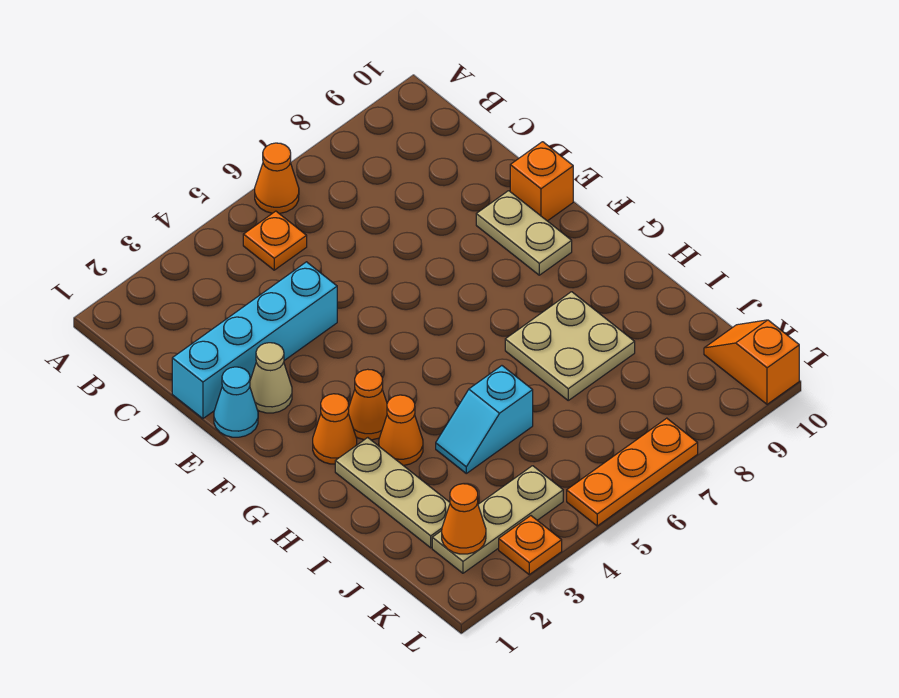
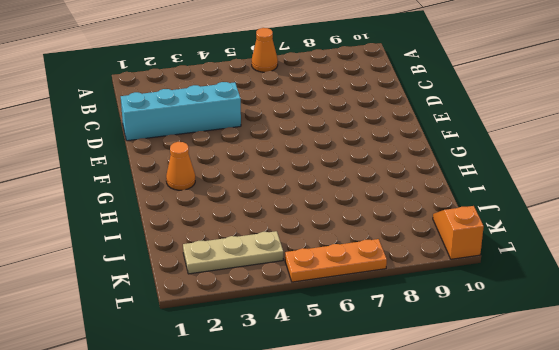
none -> orange plate B5 level 1
none -> cyan cone E1 level 1
none -> tan cone E2 level 1

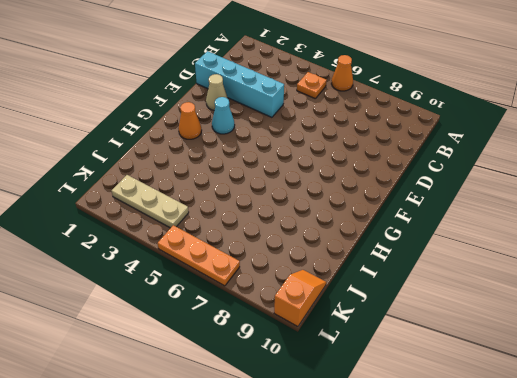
cyan cone F3 level 1 -> cyan cone E1 level 1
none -> tan plate E9:F9 level 1
none -> orange brick E10 level 1
none -> orange cone G3 level 1

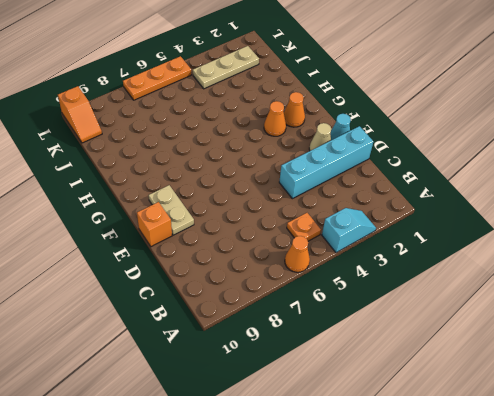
cyan slope A3:A4 level 1 top 4 -> cyan slope I4:I5 level 1 top 5
none -> tan plate H2:J2 level 1
none -> orange cone H3 level 1
none -> tan plate H7:I8 level 1

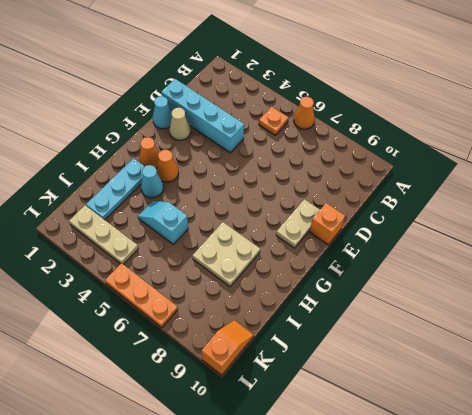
cyan plate H2:J2 level 1 -> tan plate H2:J2 level 1
cyan cone H3 level 1 -> orange cone H3 level 1
none -> orange plate L3 level 1
none -> orange cone K2 level 2

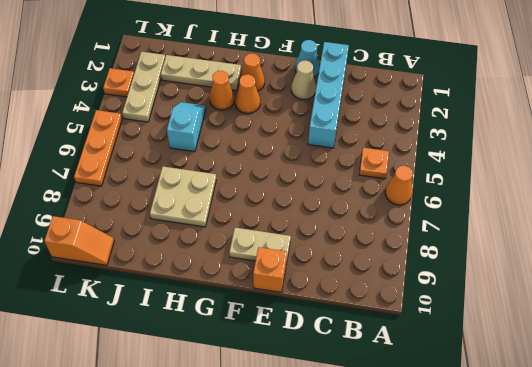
none -> orange cone K2 level 2

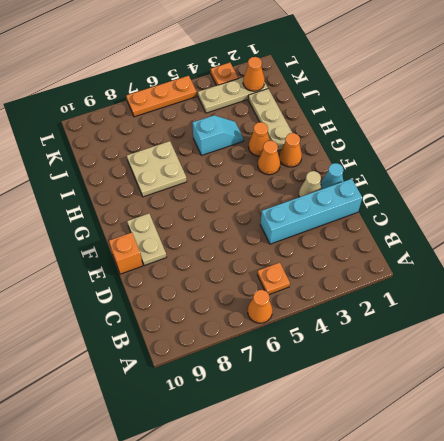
none -> orange slope K10:L10 level 1 top L

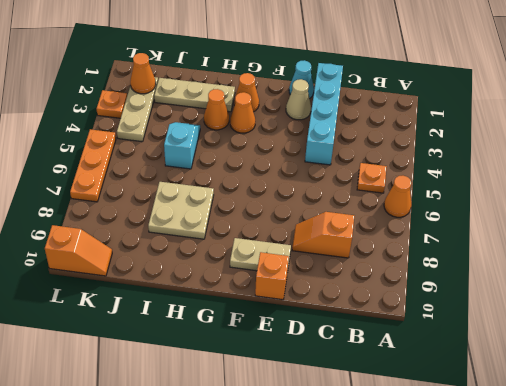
orange slope C8:D8 level 1 top C -> none

